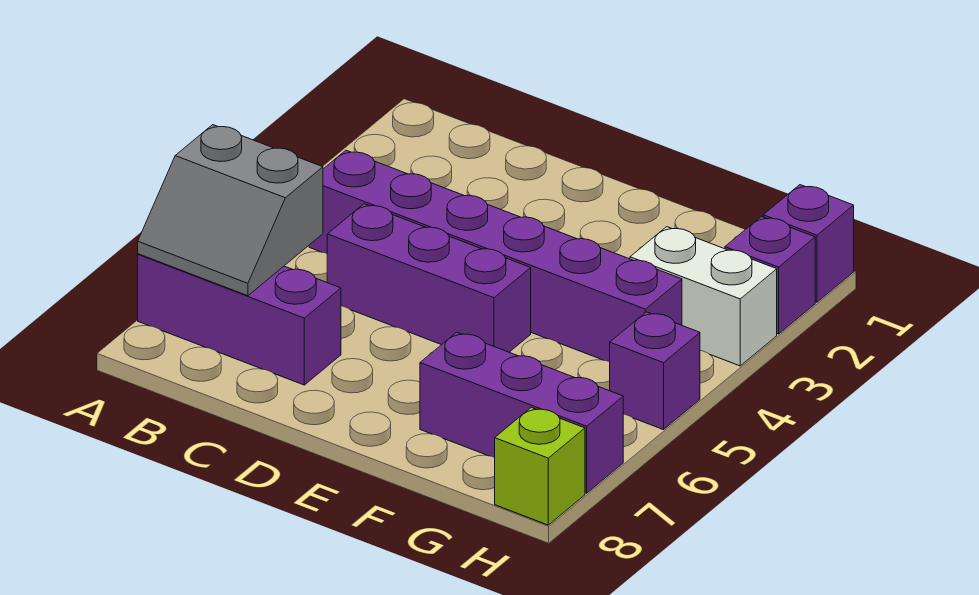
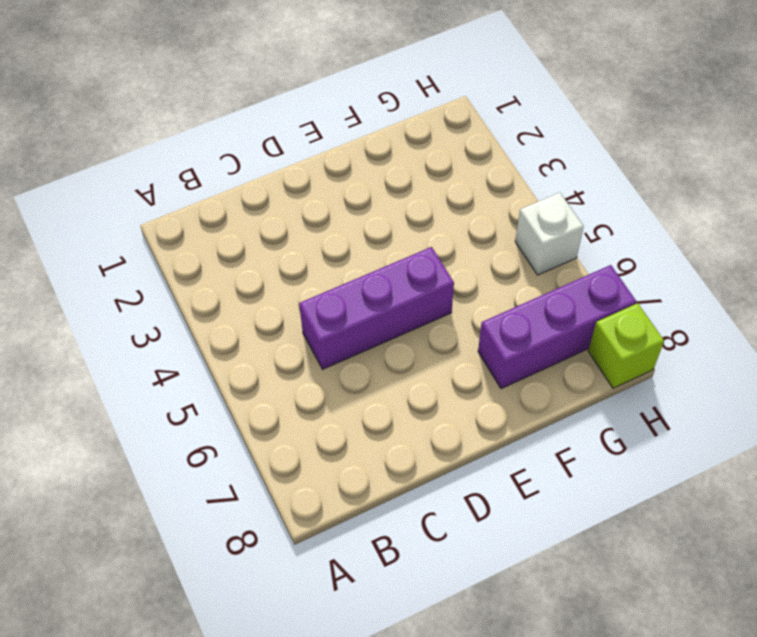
white brick H5 level 1 -> purple brick H5 level 1
none -> purple brick A7:C7 level 1
none -> purple brick B4:G4 level 1

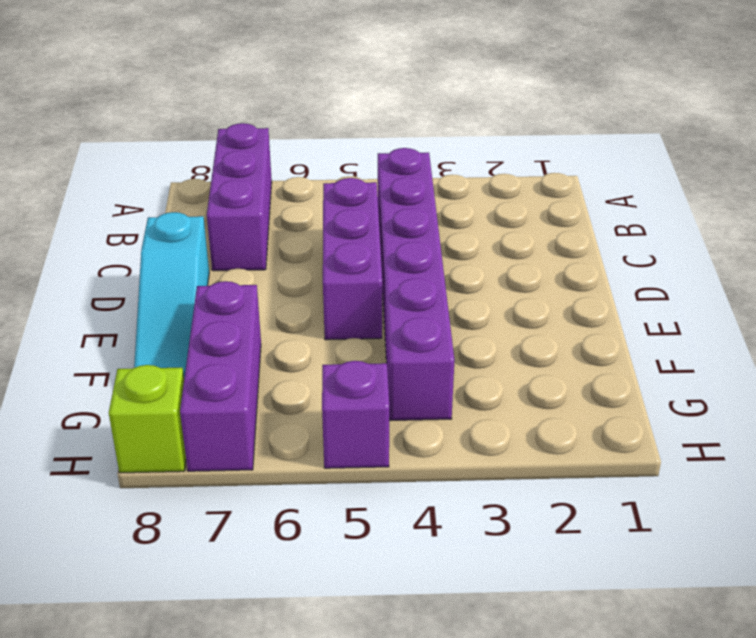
cyan slope D8:F8 level 1 top D -> none
none -> white brick G3:H3 level 1
none -> purple brick H1 level 1

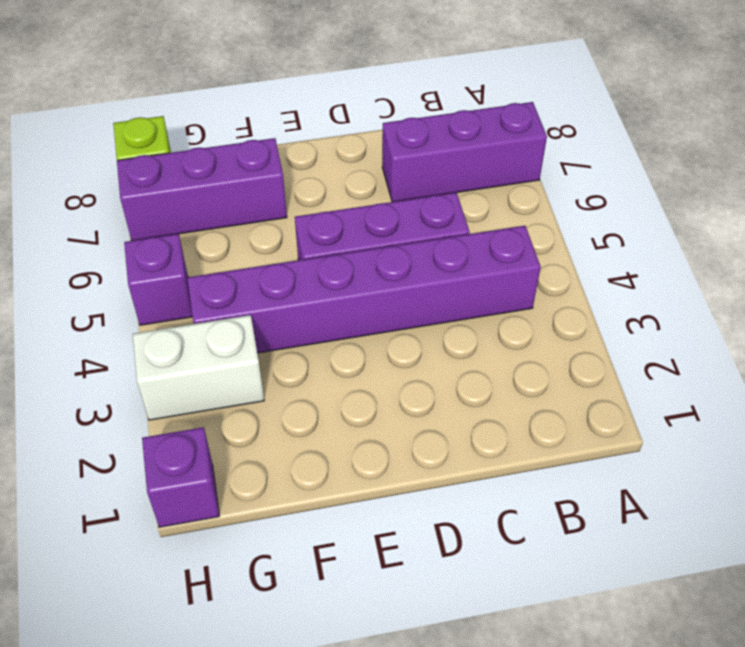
none -> purple brick H2 level 1
none -> grey slope A6:B7 level 2 top 6

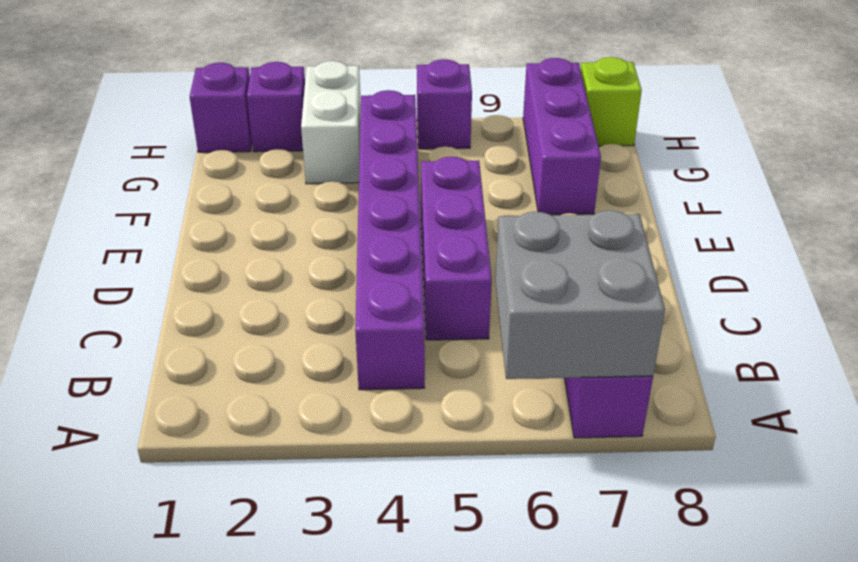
grey brick A6:B7 level 2 -> grey slope A6:B7 level 2 top 6

